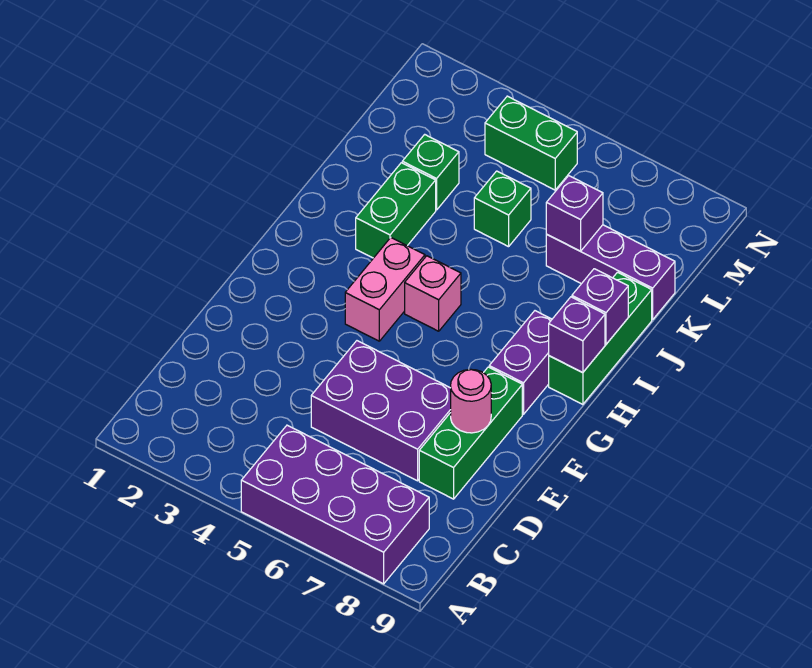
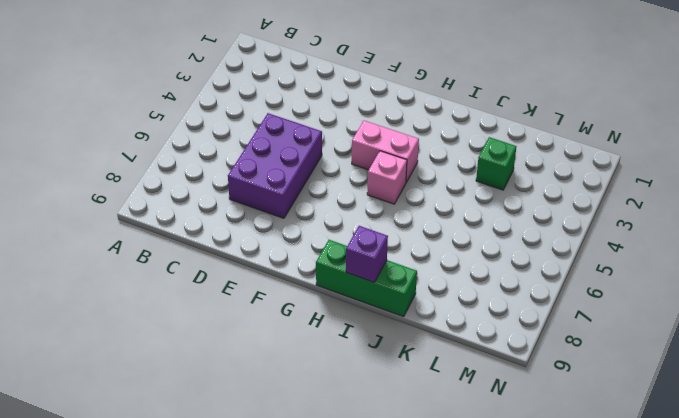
none -> purple brick A5:B8 level 1
none -> green brick D8:F8 level 1
none -> purple brick G8:H8 level 1

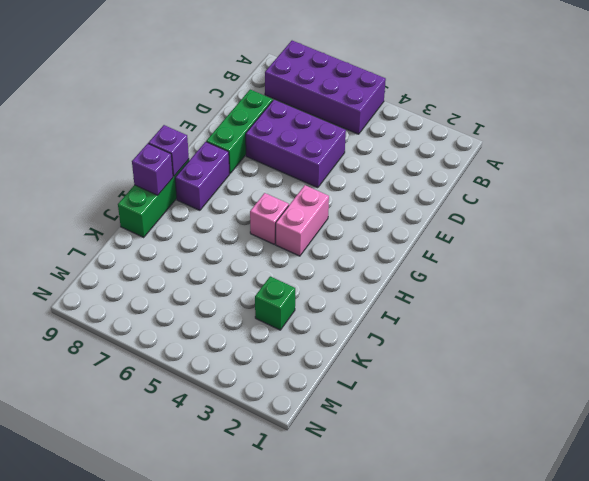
none -> green brick I3:J3 level 1
none -> green brick K5 level 1
none -> purple brick K7:K9 level 1

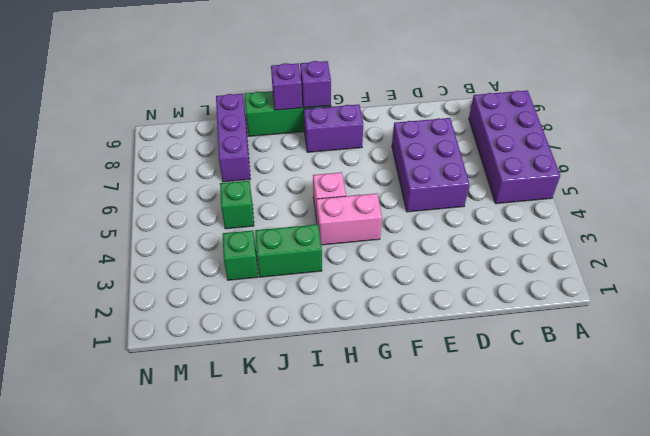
none -> green brick D8:F8 level 1
none -> green brick M4:M5 level 1
none -> pink round brick E8 level 2

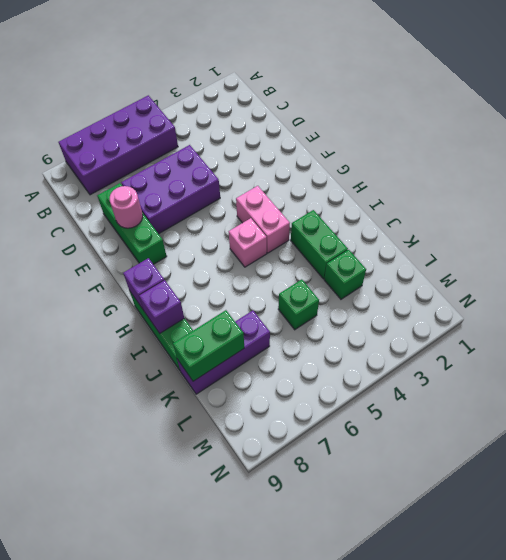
green brick K8:K9 level 2 -> green brick M4:M5 level 1
none -> purple brick G8:H8 level 1
none -> purple brick K7 level 2

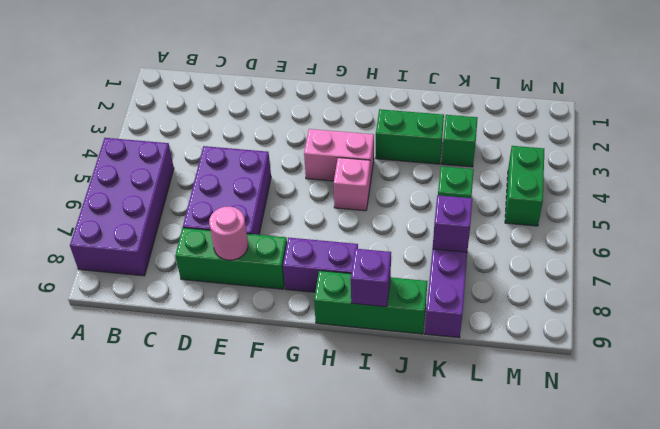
none -> purple brick H9 level 2

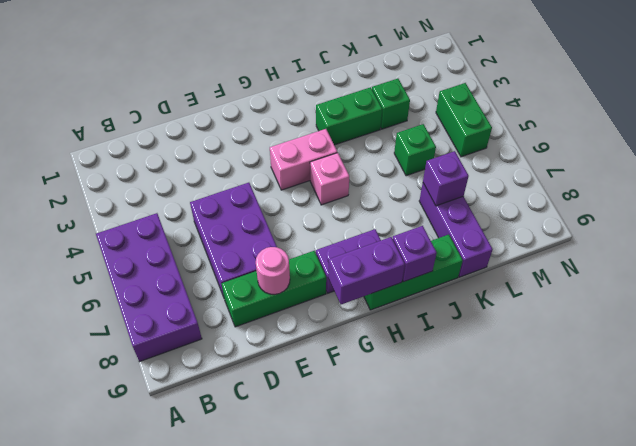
purple brick G9:H9 level 2 -> purple brick H9 level 2

